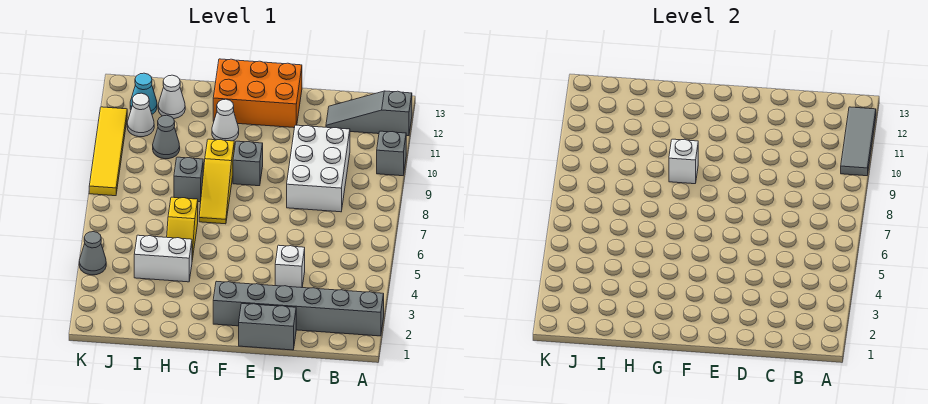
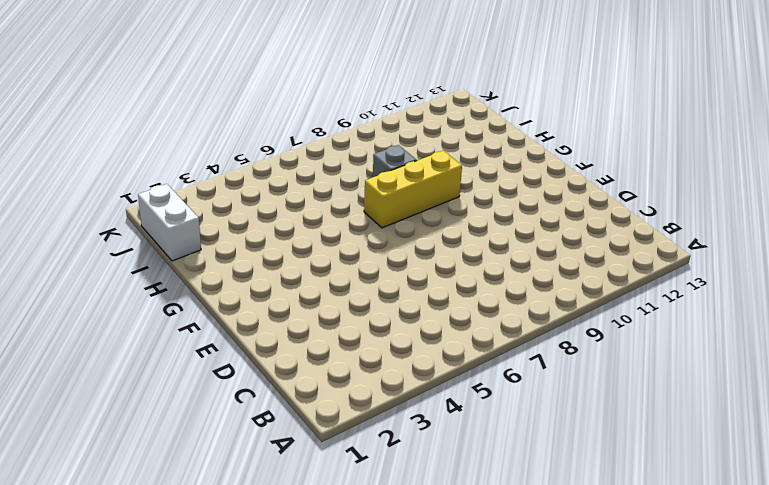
yellow brick G7:G9 level 1 -> yellow slope G7:G9 level 1 top 9
white brick I1:J1 level 1 -> white brick H4:I4 level 1
none -> grey brick A2:F2 level 1
none -> grey brick A10 level 1
none -> grey slope A12:C12 level 1 top A

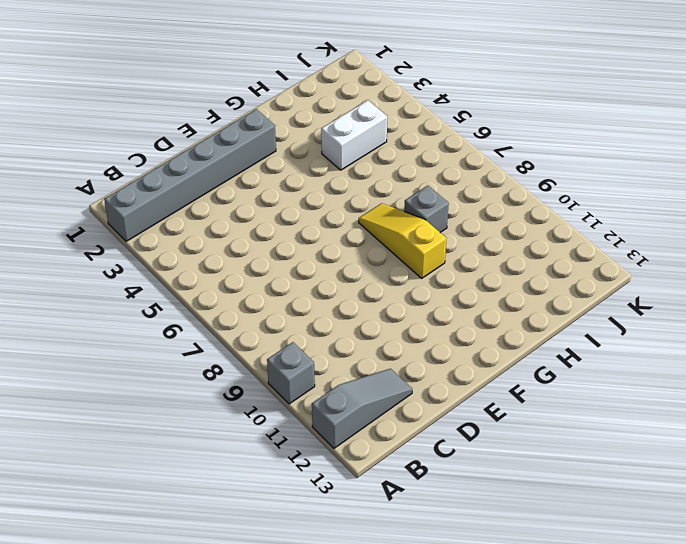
none -> white brick C8:D10 level 1
none -> grey brick D1:E1 level 1
none -> white brick D4 level 1

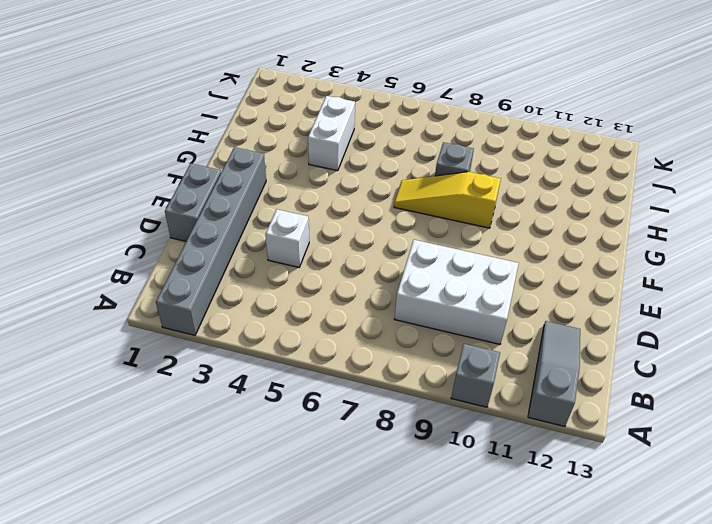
none -> orange brick E12:G13 level 1
none -> grey brick F9 level 1
none -> white cone G11 level 1

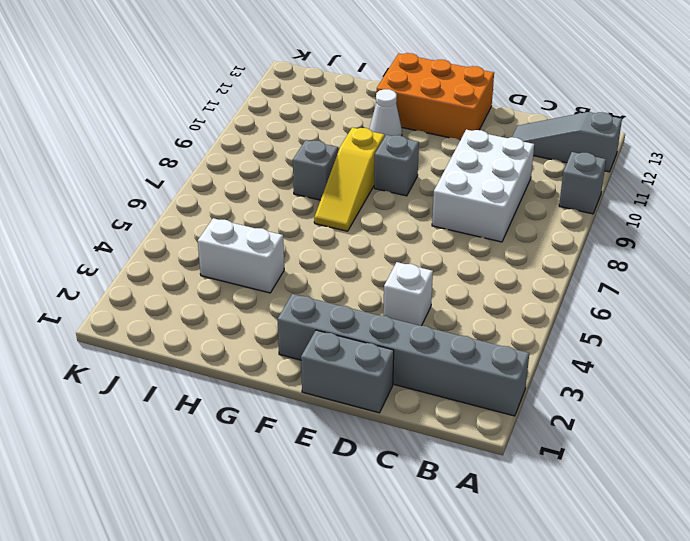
none -> yellow slope H5:H6 level 1 top 6
none -> grey cone I10 level 1
none -> white cone I12 level 1

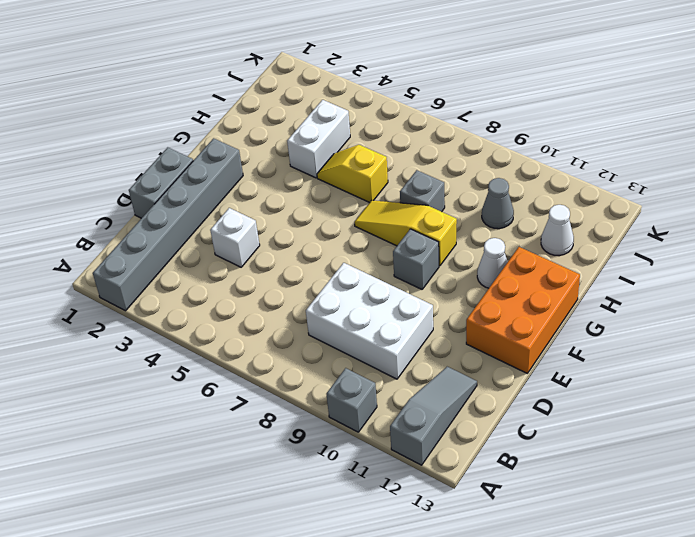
none -> white cone J11 level 1
none -> cyan cone J12 level 1
none -> grey cone K4 level 1

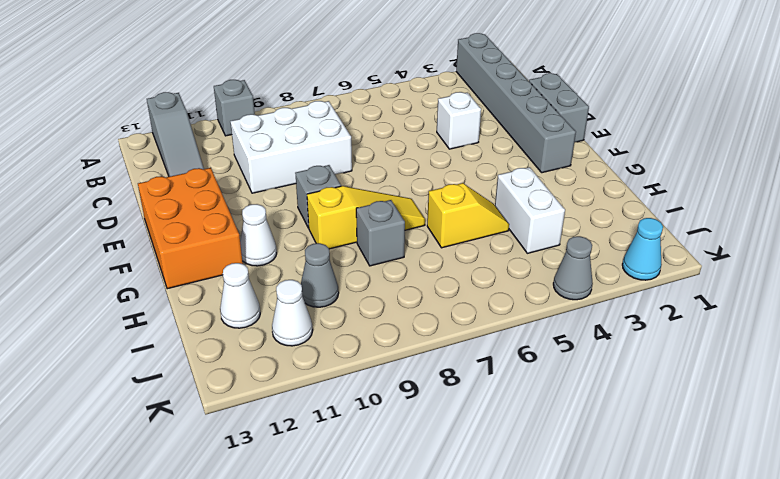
cyan cone K2 level 1 -> cyan cone J12 level 1
none -> yellow tile K8:K11 level 1
none -> grey tile A10:A12 level 2
none -> white brick G9 level 2

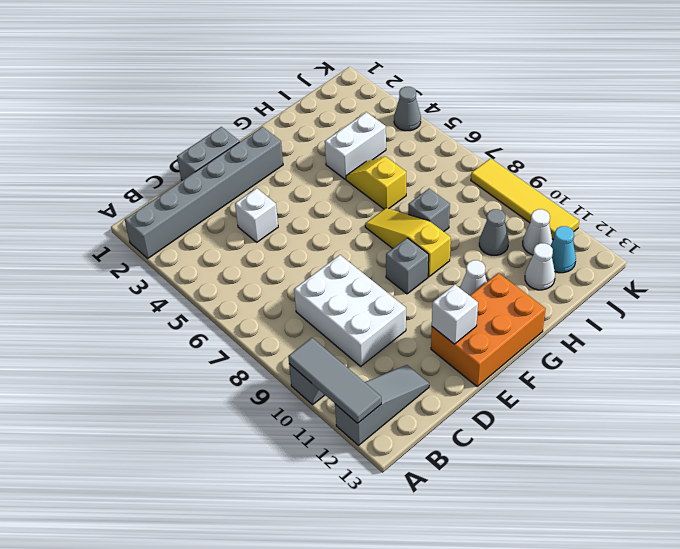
white brick E12 level 2 -> white brick G9 level 2

